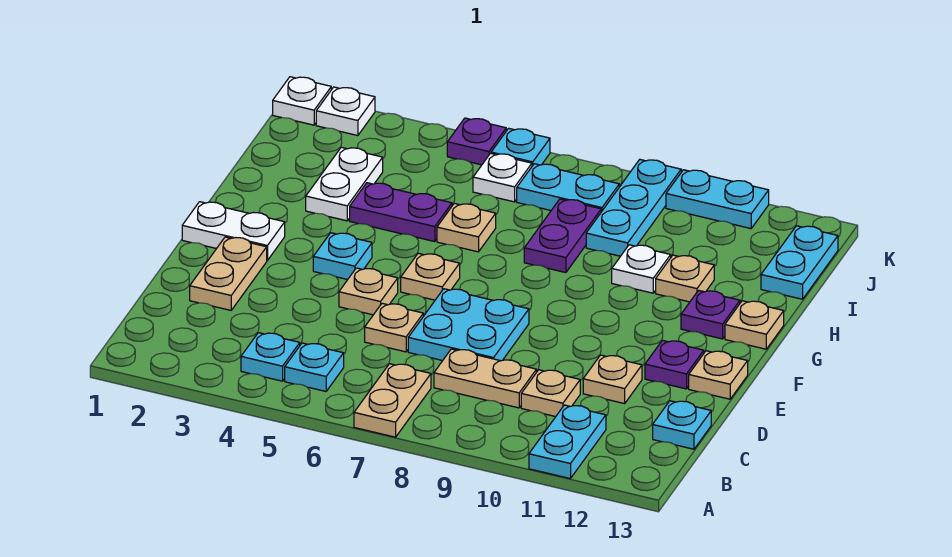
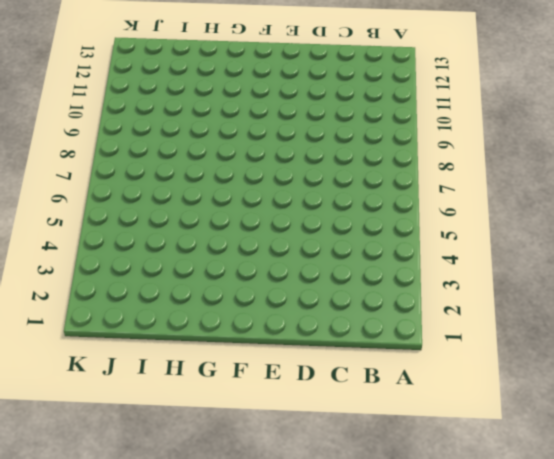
none -> tan plate A7:B7 level 1
none -> cyan plate A11:B11 level 1
none -> cyan plate B4 level 1
none -> cyan plate B5 level 1

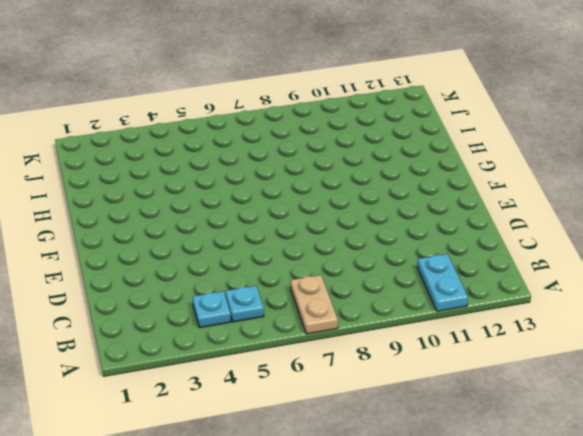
none -> tan plate C8:C9 level 1
none -> tan plate C10 level 1
none -> cyan plate C13 level 1
none -> tan plate D2:E2 level 1

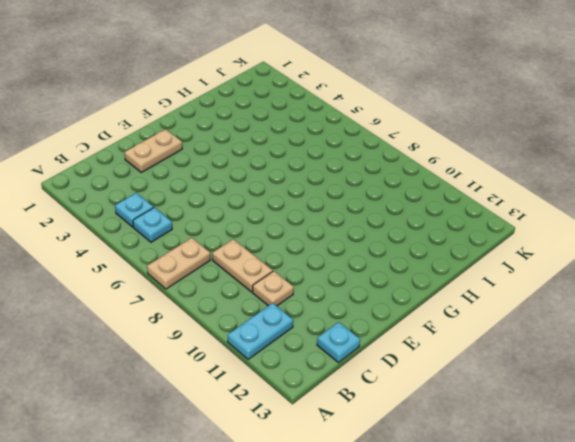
none -> tan plate D6 level 1
none -> cyan plate D7:E8 level 1
none -> tan plate D11 level 1
none -> tan plate E5 level 1

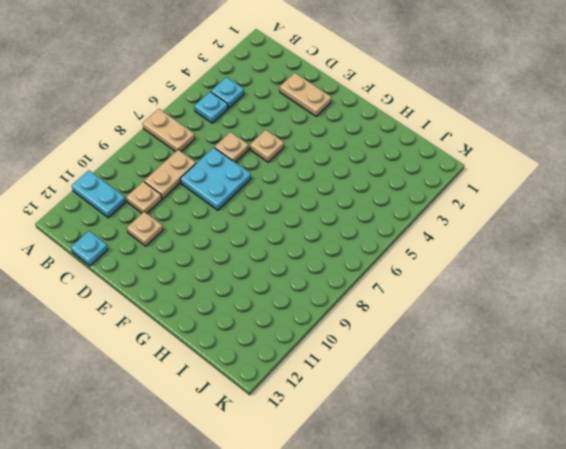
none -> purple plate E12 level 1
none -> tan plate E13 level 1
none -> white plate F1:F2 level 1
none -> cyan plate F4 level 1

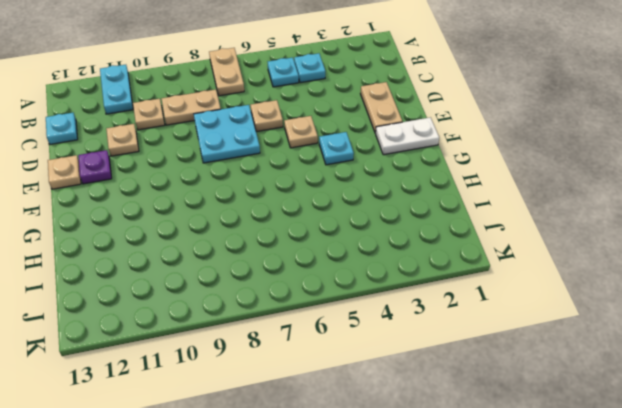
none -> tan plate F6 level 1
none -> purple plate G12 level 1
none -> tan plate G13 level 1
none -> white plate H3:I3 level 1

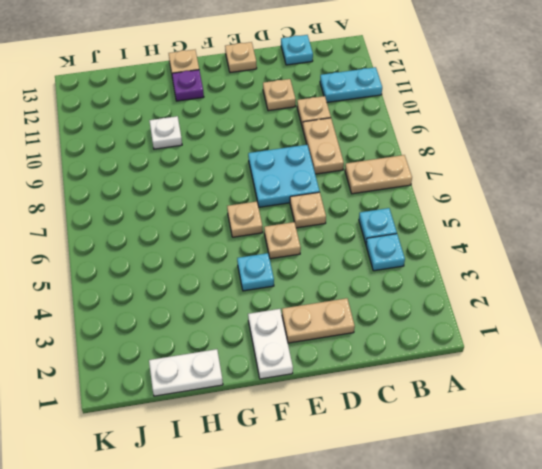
white plate H1:I1 level 1 -> white plate H3:I3 level 1
none -> purple plate E12 level 1
none -> purple plate H4:H5 level 1
none -> tan plate H6 level 1
none -> purple plate H8:I8 level 1

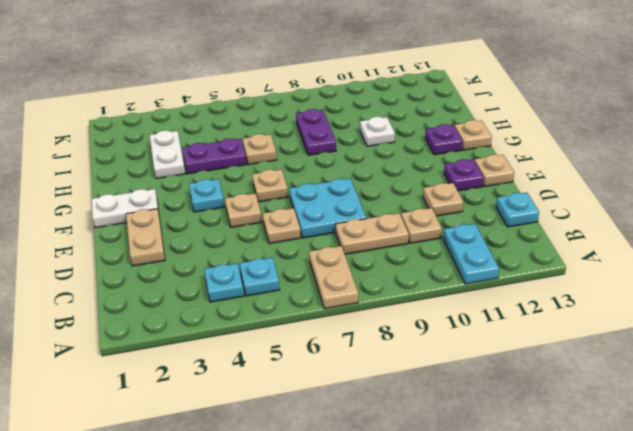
none -> tan plate H11 level 1
none -> cyan plate I9:K9 level 1
none -> cyan plate I13:J13 level 1
none -> white plate J6 level 1

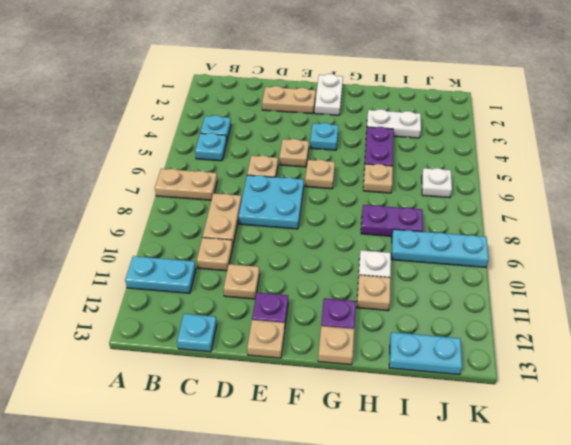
none -> cyan plate J7:J8 level 1
none -> white plate K1 level 1
none -> white plate K2 level 1
none -> purple plate K5 level 1

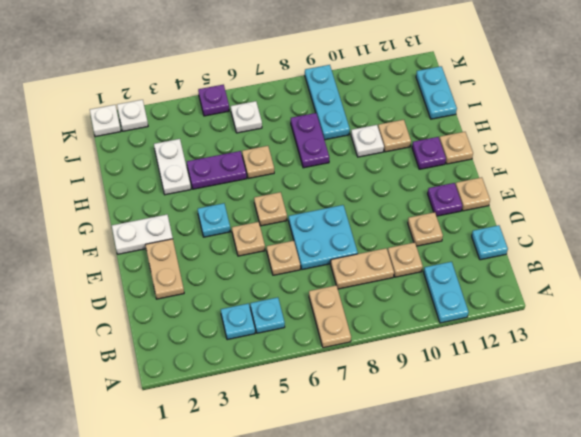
none -> cyan plate J7:J8 level 1
none -> cyan plate K6 level 1
none -> cyan plate K10:K11 level 1

